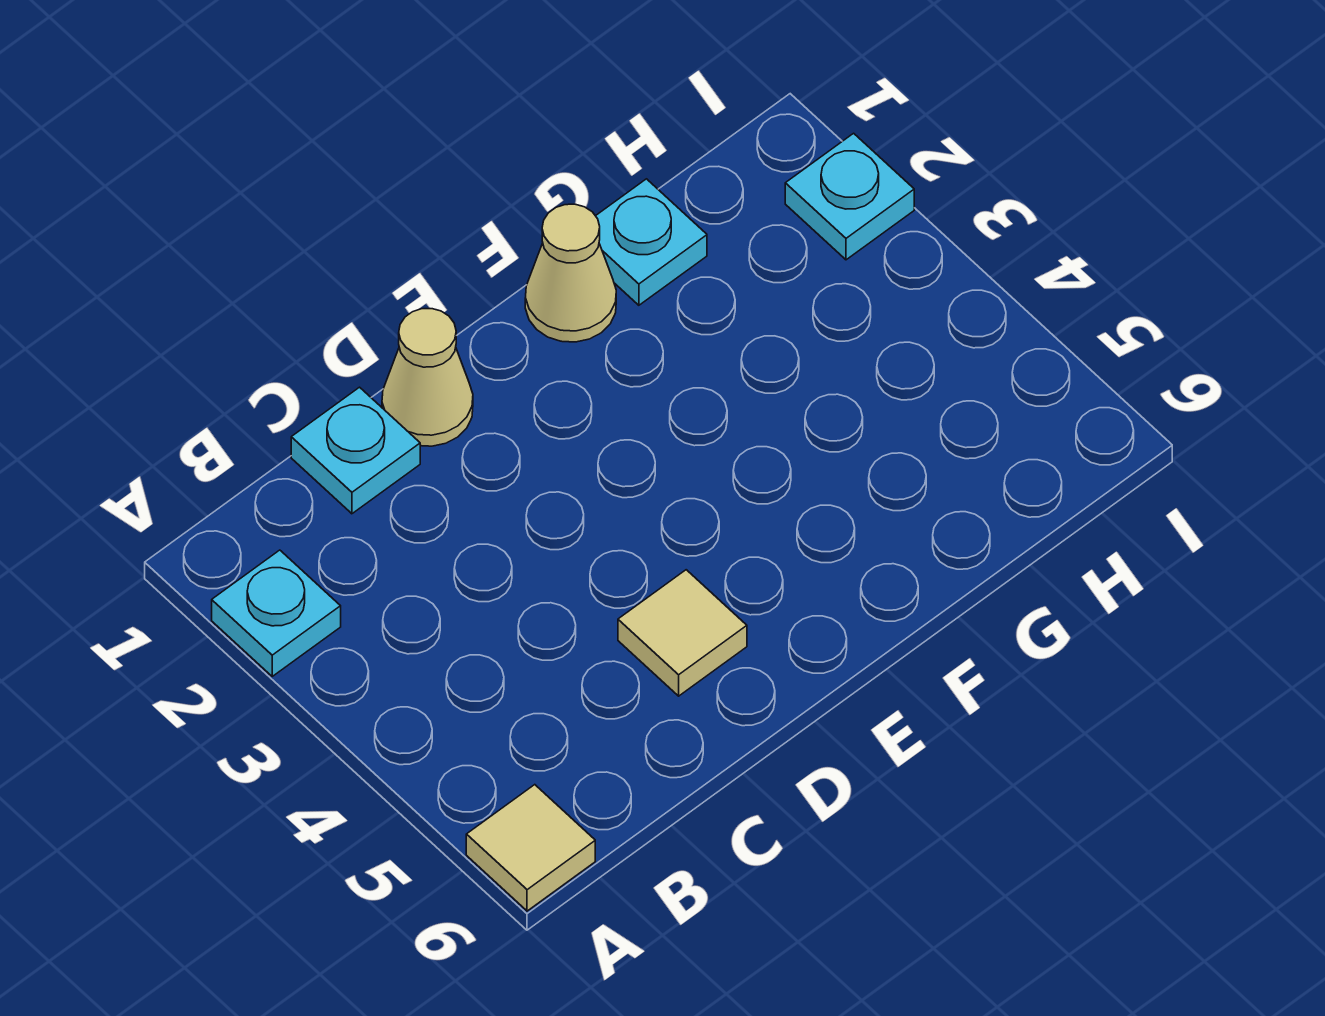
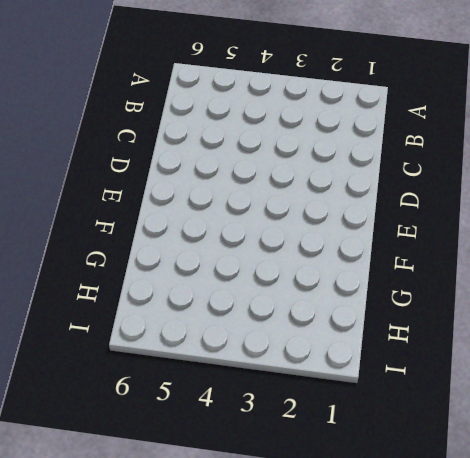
none -> cyan plate A2 level 1
none -> tan tile A6 level 1

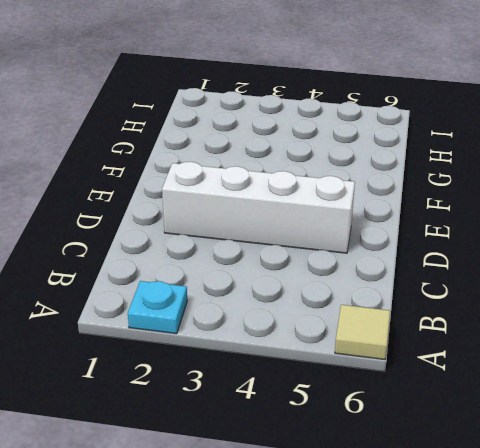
white brick D2:D5 level 1 -> tan tile D5 level 1
none -> cyan plate C1 level 1
none -> tan cone D1 level 1

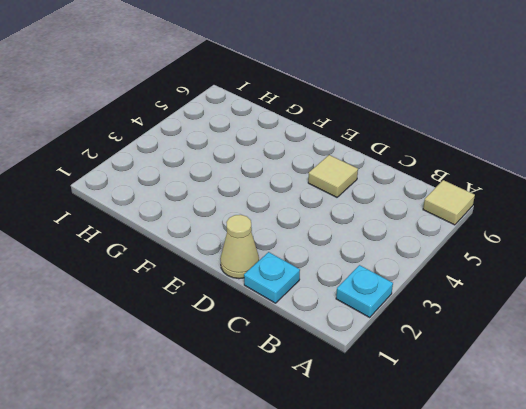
none -> tan cone F1 level 1
none -> cyan plate G1 level 1

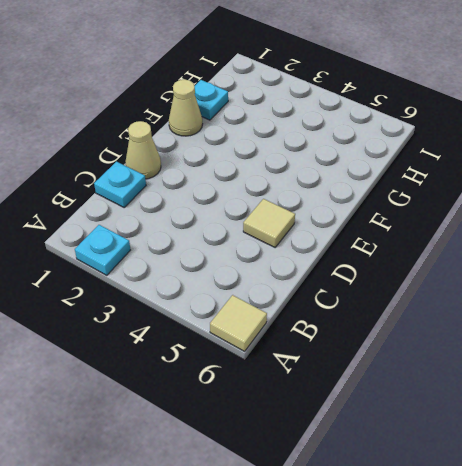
none -> cyan plate I2 level 1

